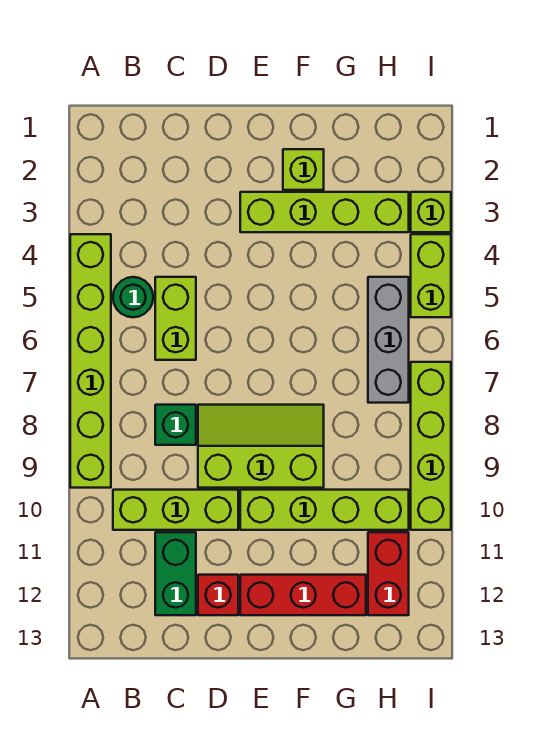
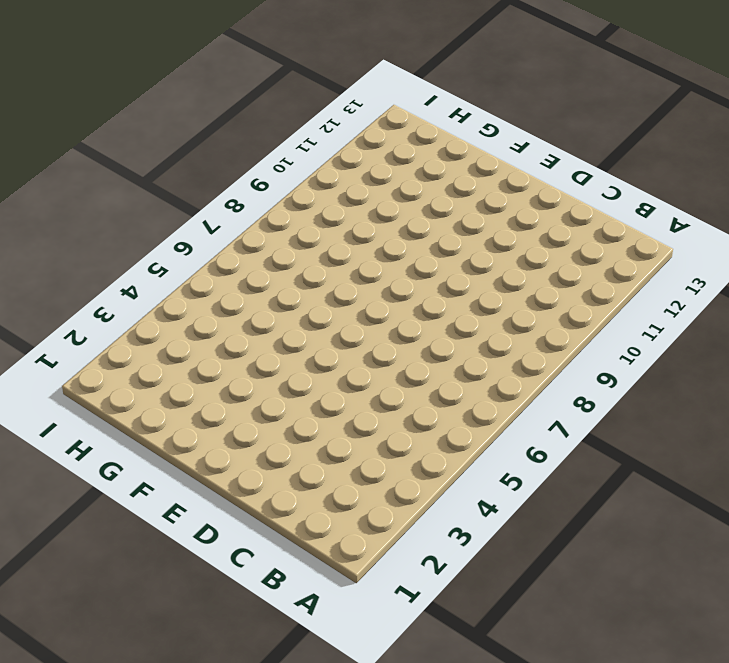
none -> lime brick A4:A9 level 1
none -> green round brick B5 level 1
none -> lime brick B10:D10 level 1

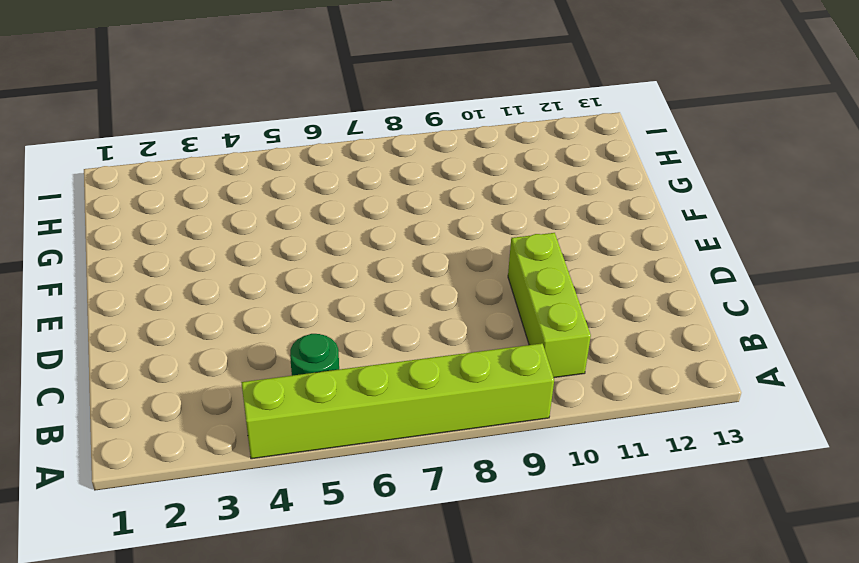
none -> lime brick C5:C6 level 1
none -> green brick C8 level 1
none -> green brick C11:C12 level 1

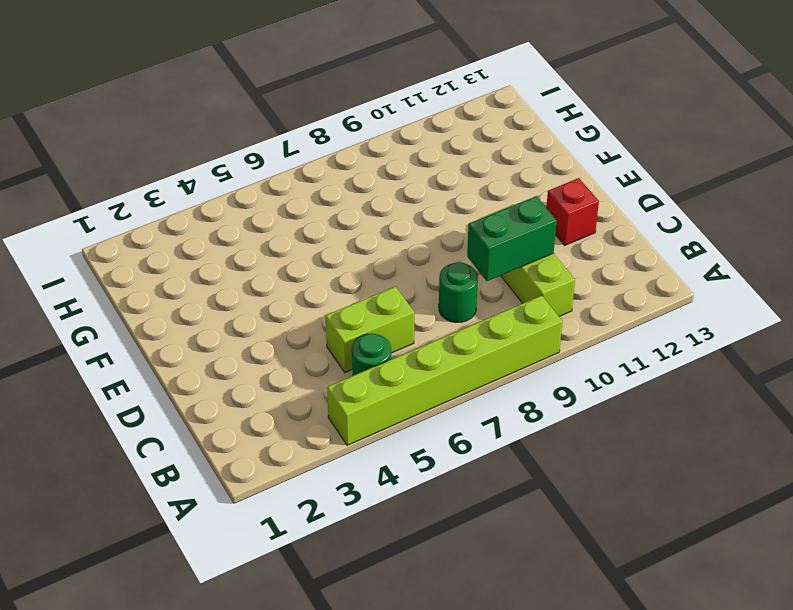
green round brick C8 level 1 -> green brick C8 level 1
green brick C9:C10 level 2 -> green brick C11:C12 level 1
none -> lime slope D8:F9 level 1 top 9
none -> lime brick E3:H3 level 1
none -> lime brick E10:H10 level 1

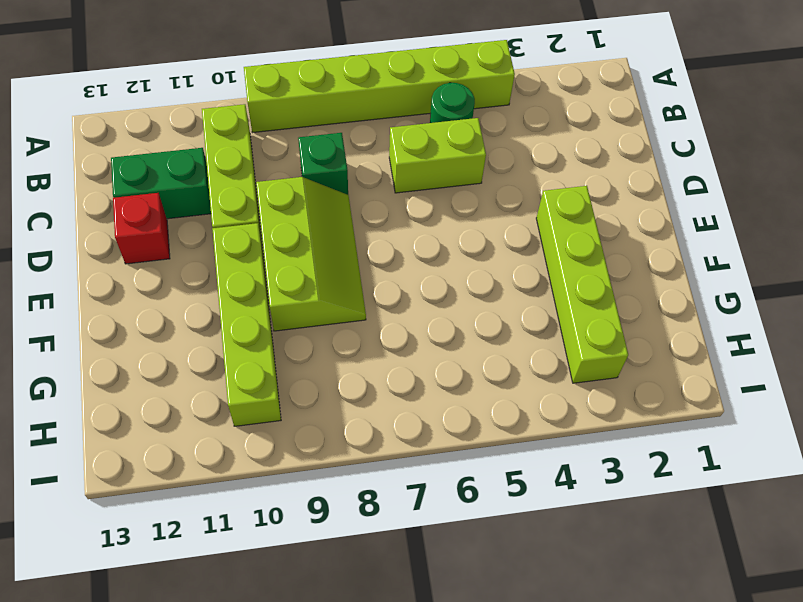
none -> red brick E12:G12 level 1
none -> lime brick F2 level 1
none -> grey brick H5:H7 level 1

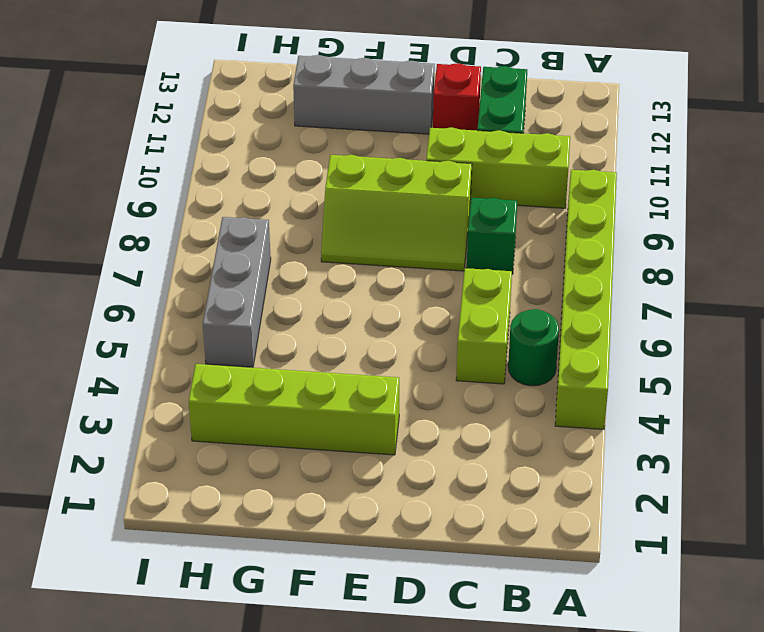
grey brick E12:G12 level 1 -> red brick E12:G12 level 1
none -> lime brick E10:H10 level 1
none -> lime brick F2 level 1
none -> red brick H11:H12 level 1

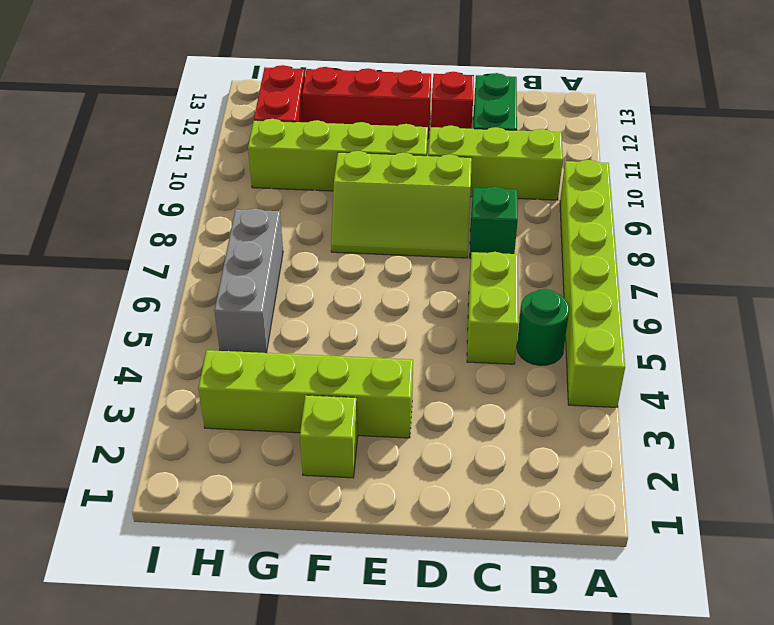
none -> lime brick I3 level 1
none -> lime brick I4:I5 level 1
none -> lime brick I7:I10 level 1

